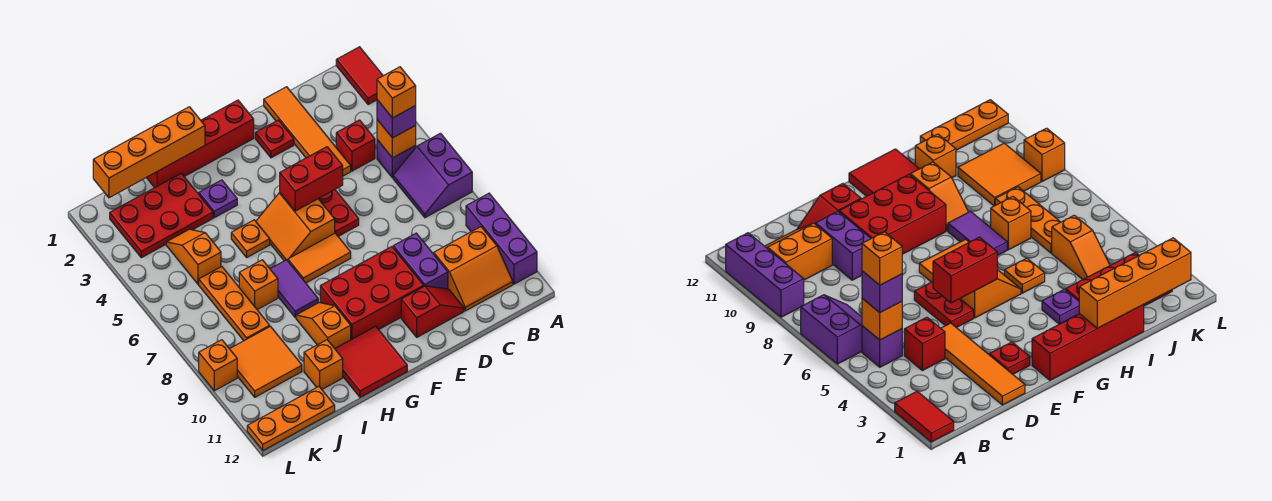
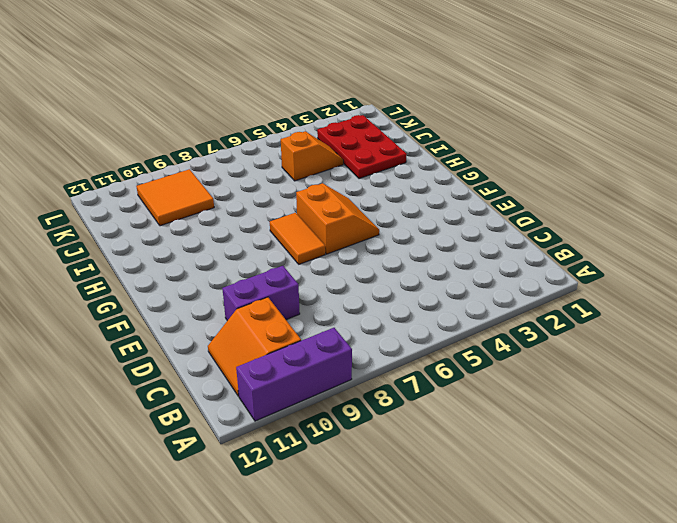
orange slope F5:G6 level 1 top 6 -> orange slope F5:G6 level 1 top F
none -> red tile A1:A2 level 1
none -> purple slope A6:B7 level 1 top A
none -> purple brick B5 level 1
none -> red brick C4 level 1

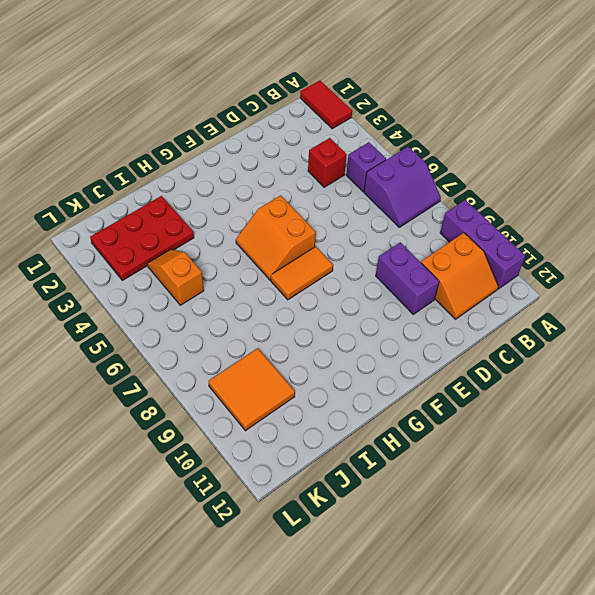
purple slope A6:B7 level 1 top 6 -> purple slope A6:B7 level 1 top A
none -> orange tile D1:D4 level 1
none -> red slope D11:E11 level 1 top E
none -> red plate E2 level 1
none -> red plate E5:E6 level 1

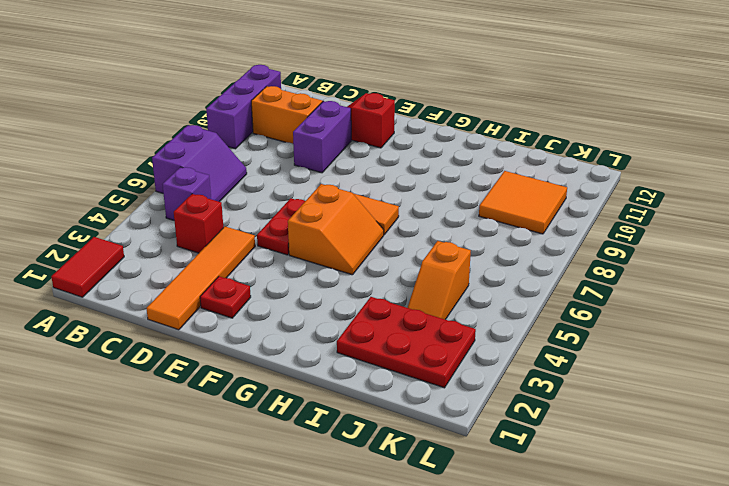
none -> red brick E9:G10 level 1
none -> red brick F1:I1 level 1
none -> red tile G11:H12 level 1
none -> purple plate H3 level 1

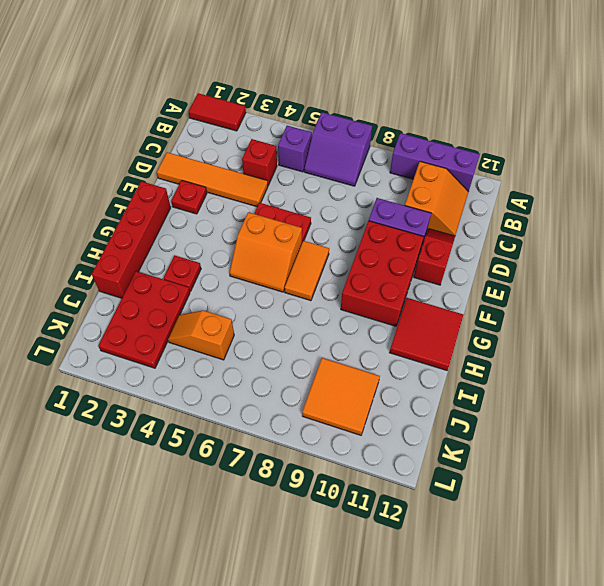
red plate H3 level 1 -> purple plate H3 level 1
none -> orange plate H5 level 1
none -> purple tile H7:H8 level 1
none -> orange slope H9:H10 level 1 top 10
none -> orange brick I7 level 1

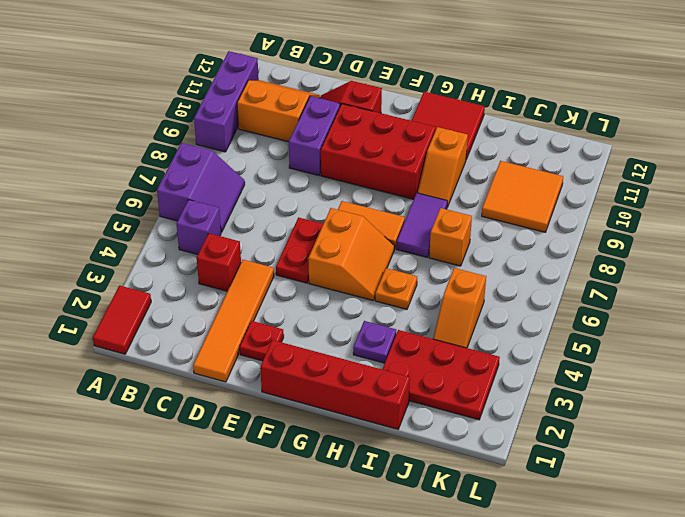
none -> orange brick I11 level 1
none -> orange plate J6:J8 level 1
none -> orange plate J12:L12 level 1
none -> orange brick L9 level 1

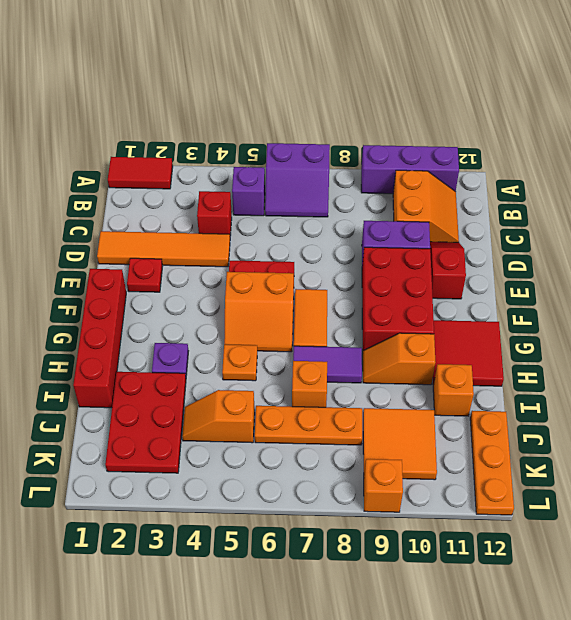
none -> orange brick B5 level 2
none -> red brick E5:F5 level 2
none -> orange brick H1:K1 level 2
none -> purple brick B5 level 3

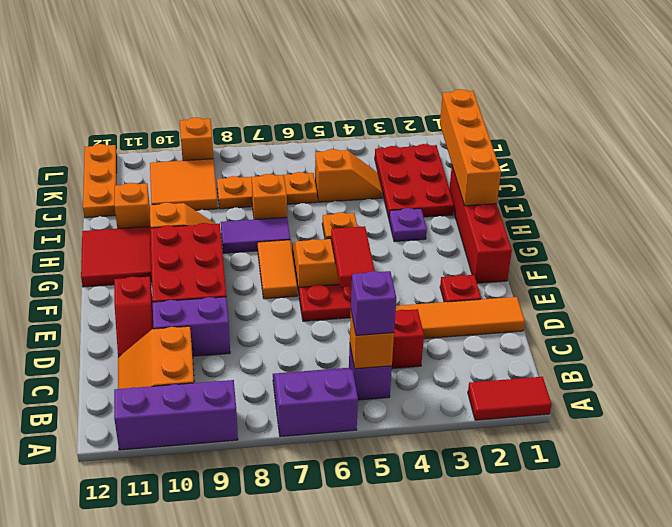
red tile E5:F5 level 2 -> red brick E5:F5 level 2
none -> orange brick B5 level 4

